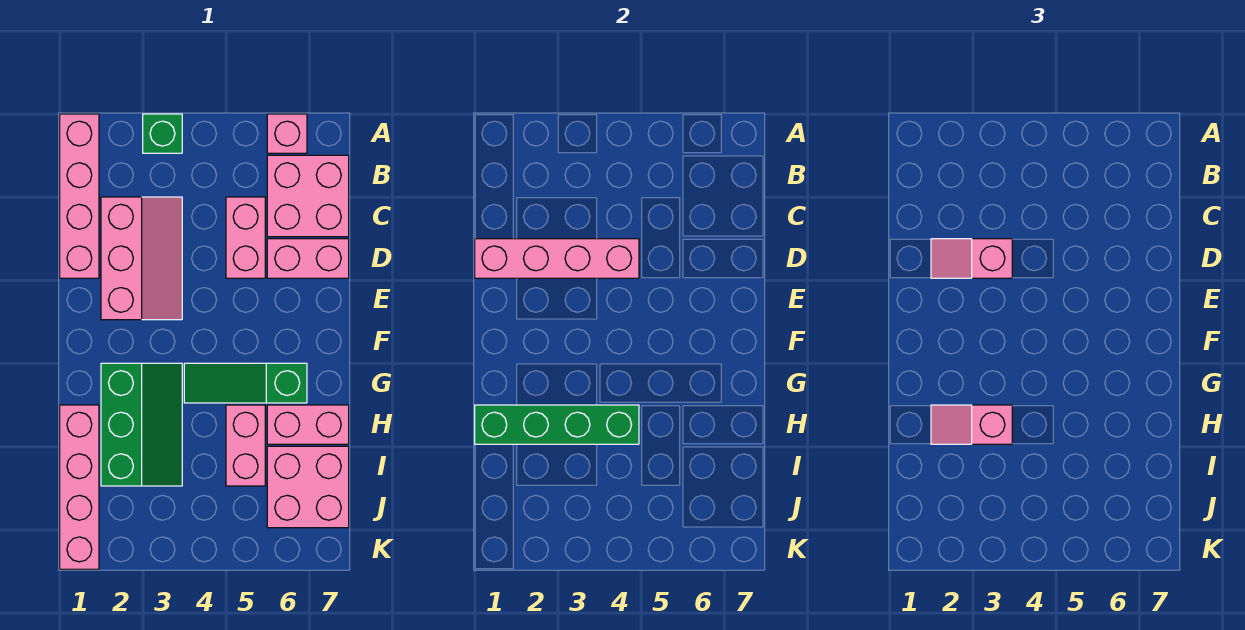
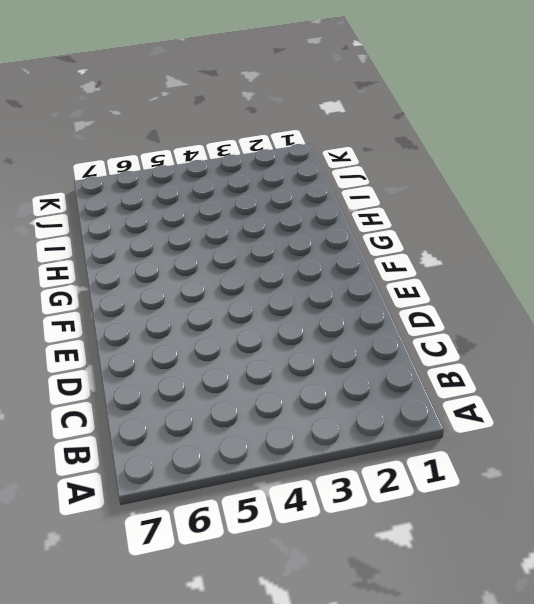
none -> pink brick A1:D1 level 1
none -> green brick A3 level 1
none -> pink brick A6 level 1

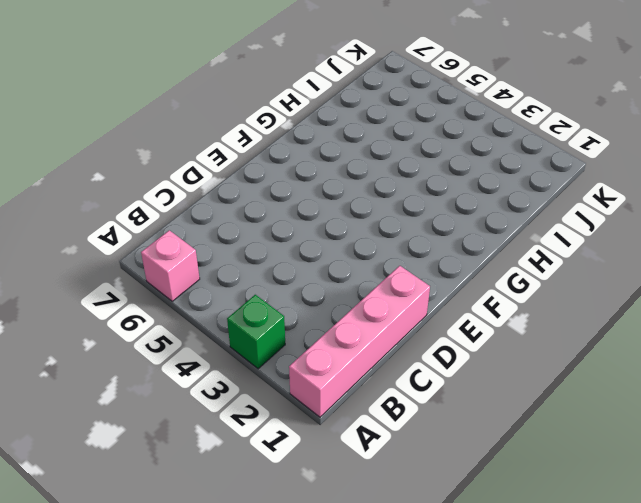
none -> pink brick B6:C7 level 1
none -> pink slope C2:E3 level 1 top 2
none -> pink brick C5:D5 level 1

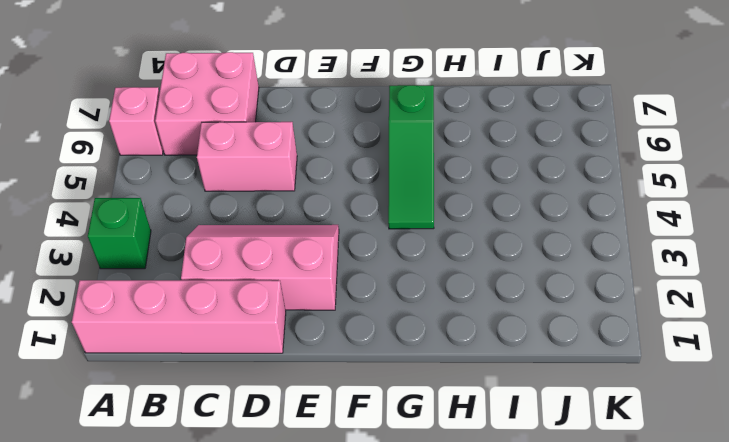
none -> pink brick D6:D7 level 1
none -> green slope G2:I3 level 1 top 2
none -> pink brick H1:K1 level 1

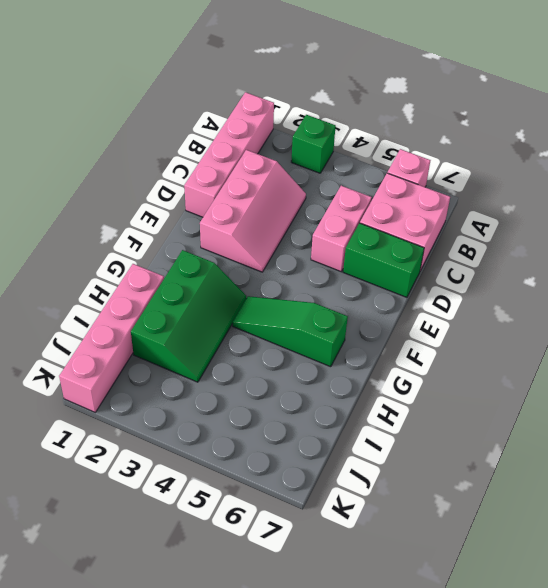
green brick D6:D7 level 1 -> pink brick D6:D7 level 1
none -> pink brick H5:I5 level 1
none -> pink brick H6:H7 level 1
none -> pink brick I6:J7 level 1

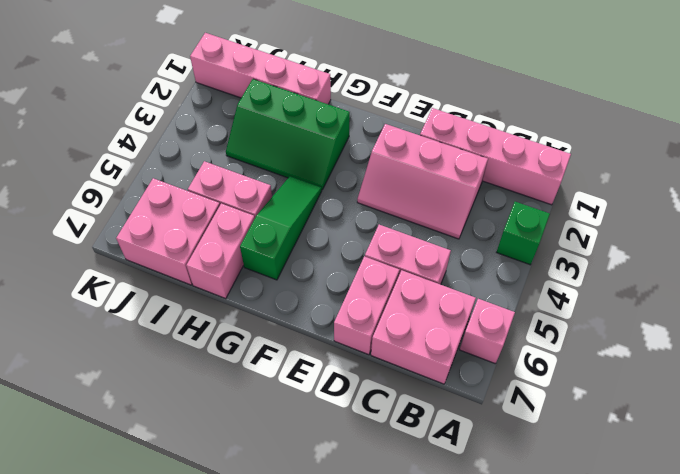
none -> pink brick D1:D4 level 2
none -> green brick H1:H4 level 2
none -> pink slope D2:D3 level 3 top 3

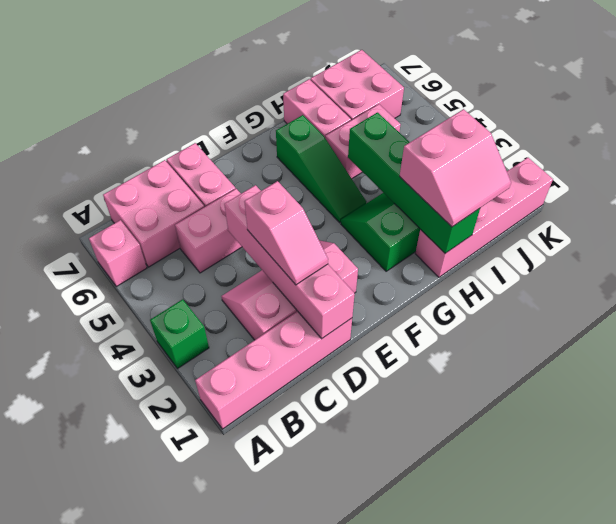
pink slope H1:I2 level 3 top 2 -> pink slope H2:H3 level 3 top 3

